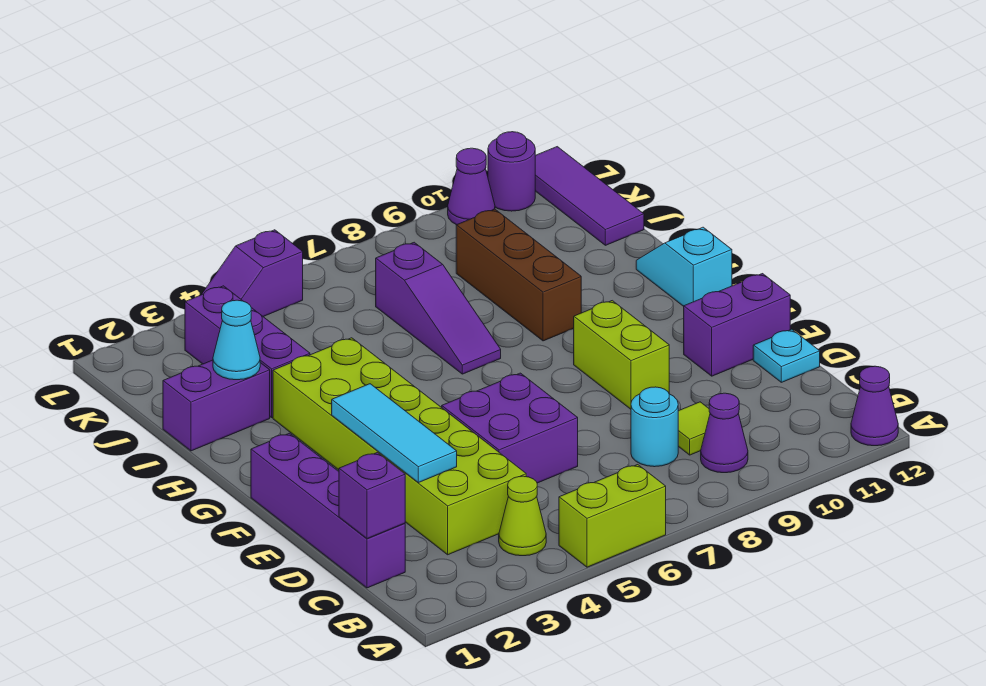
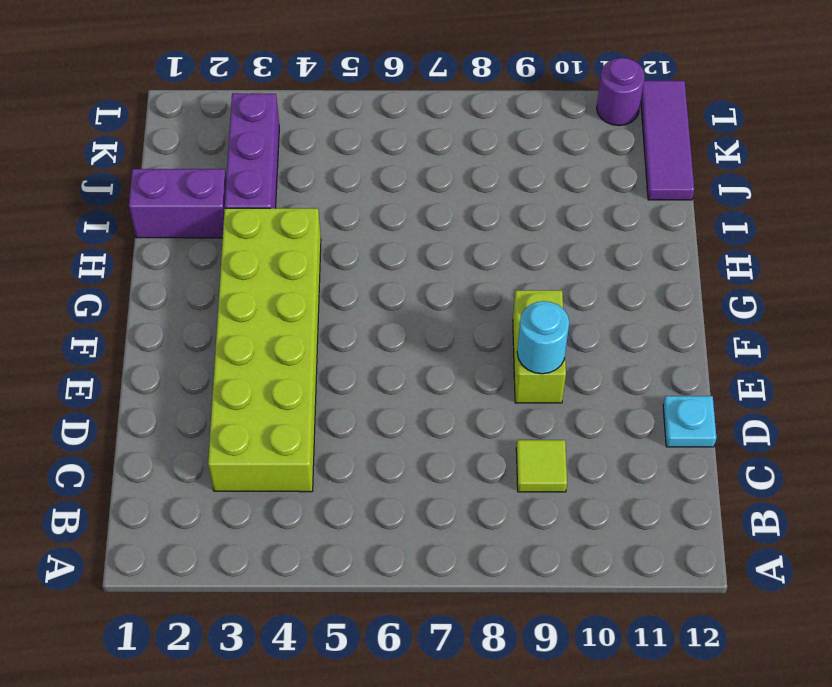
cyan round brick E9 level 2 -> cyan round brick C8 level 1
none -> lime brick A5:A6 level 1
none -> purple cone A12 level 1
none -> lime cone B4 level 1

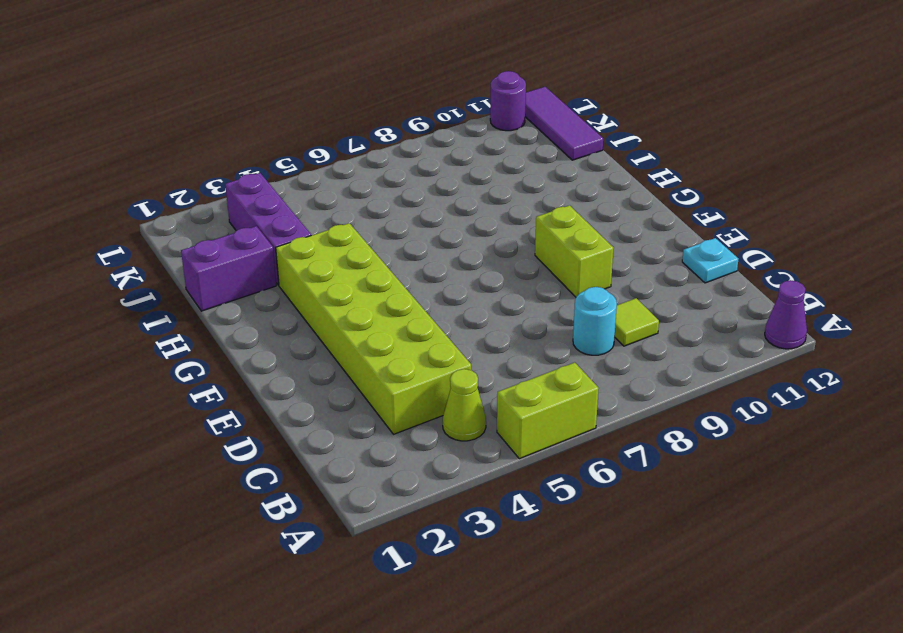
none -> purple cone B9 level 1
none -> purple brick C1:F1 level 1
none -> purple brick D5:E6 level 1

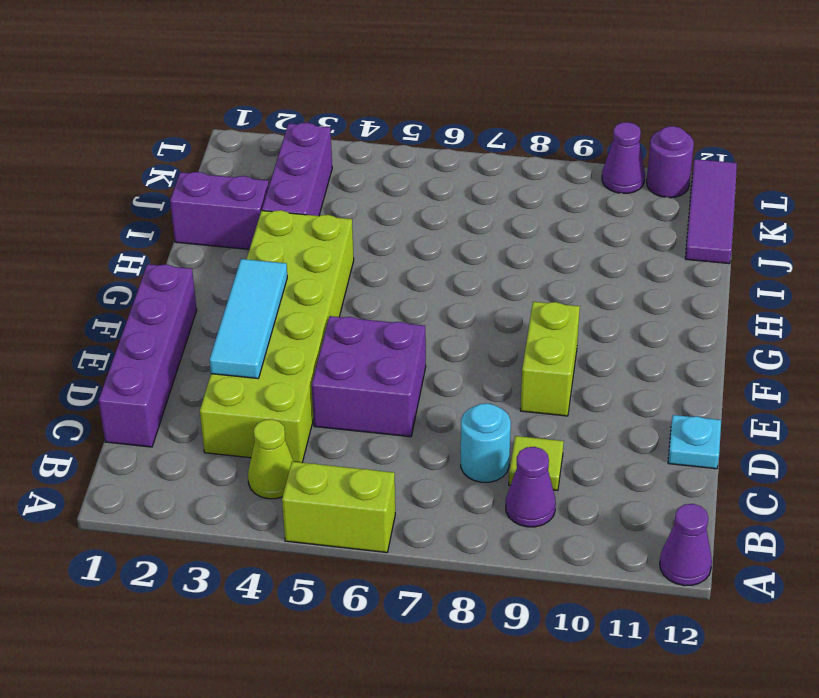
none -> purple brick E11:E12 level 1
none -> cyan slope G12:H12 level 1 top G
none -> purple slope H7:J7 level 1 top J

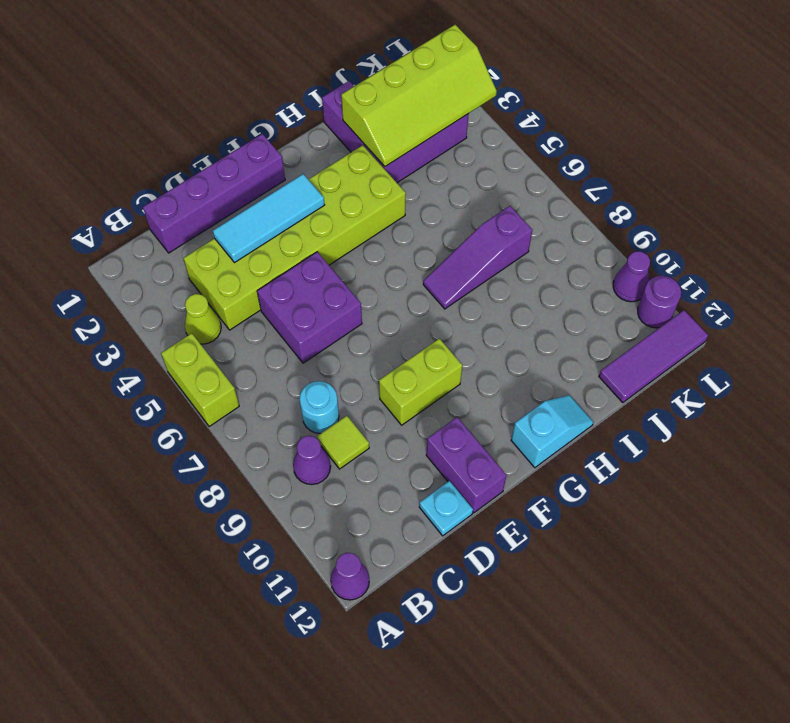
lime slope I2:L3 level 2 top 2 -> cyan cone I2 level 2
none -> brown brick H9:J9 level 1
none -> purple slope L4:L5 level 1 top 5
none -> purple brick C1 level 2

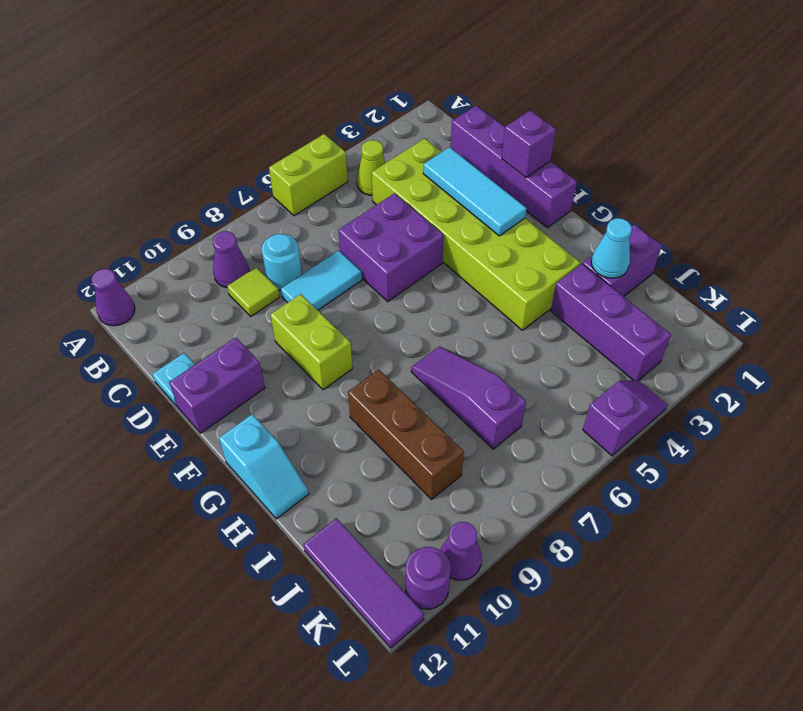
cyan tile D7:D8 level 1 -> none
purple brick E1 level 2 -> purple brick C1 level 2

